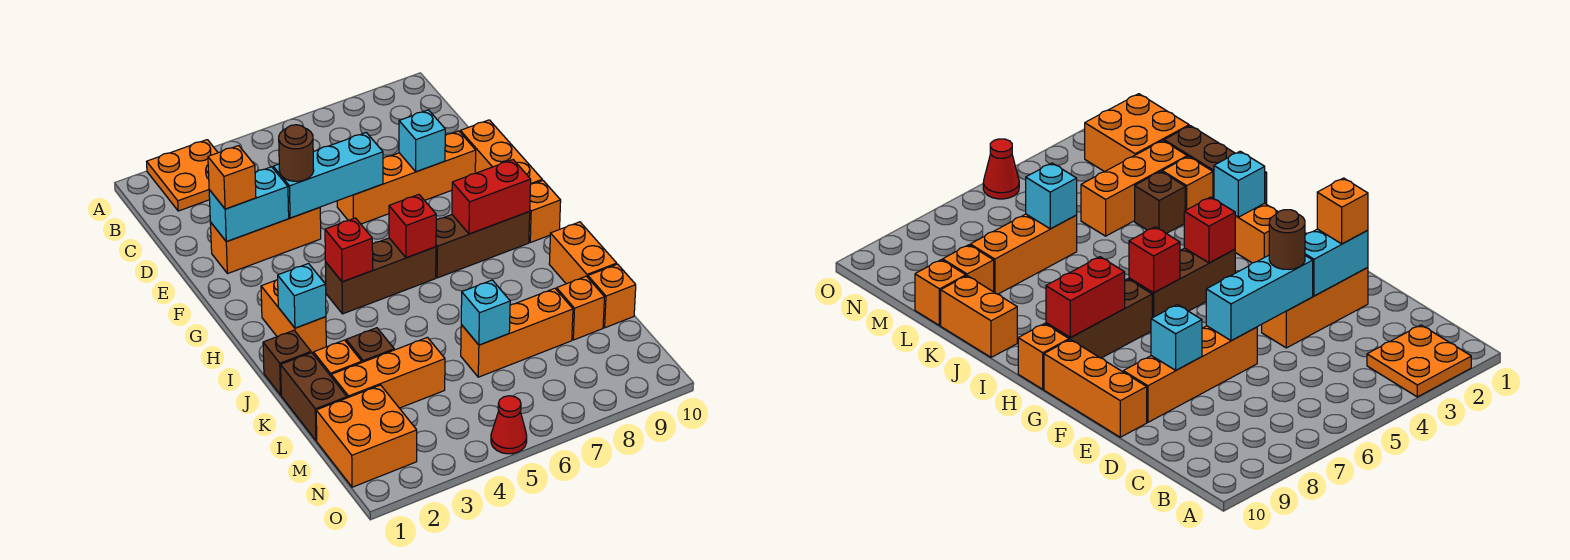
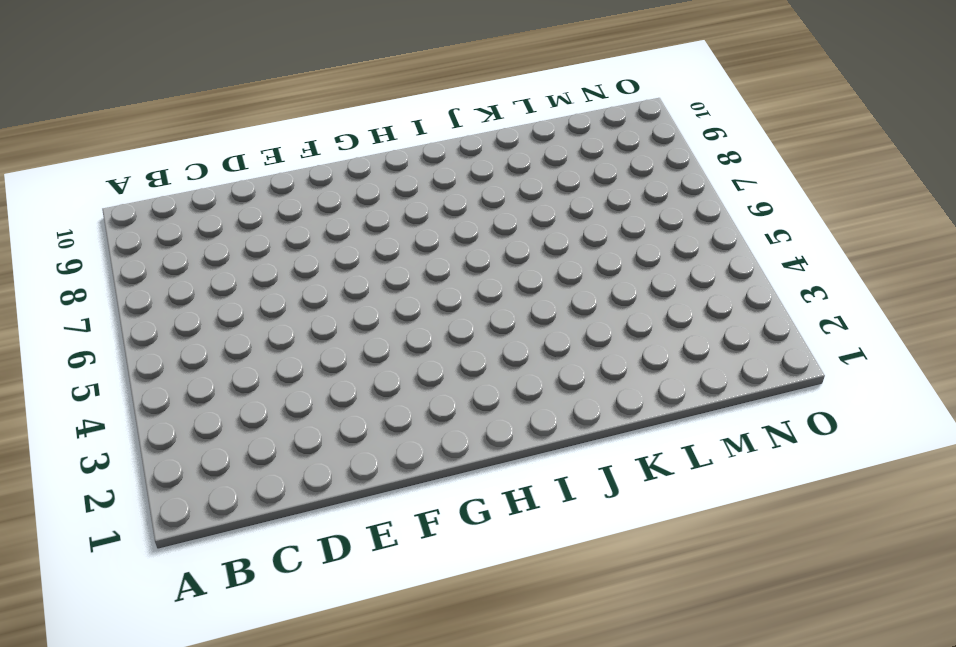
none -> orange plate A2:B3 level 1
none -> orange brick E2:E4 level 1
none -> orange brick E6:E9 level 1

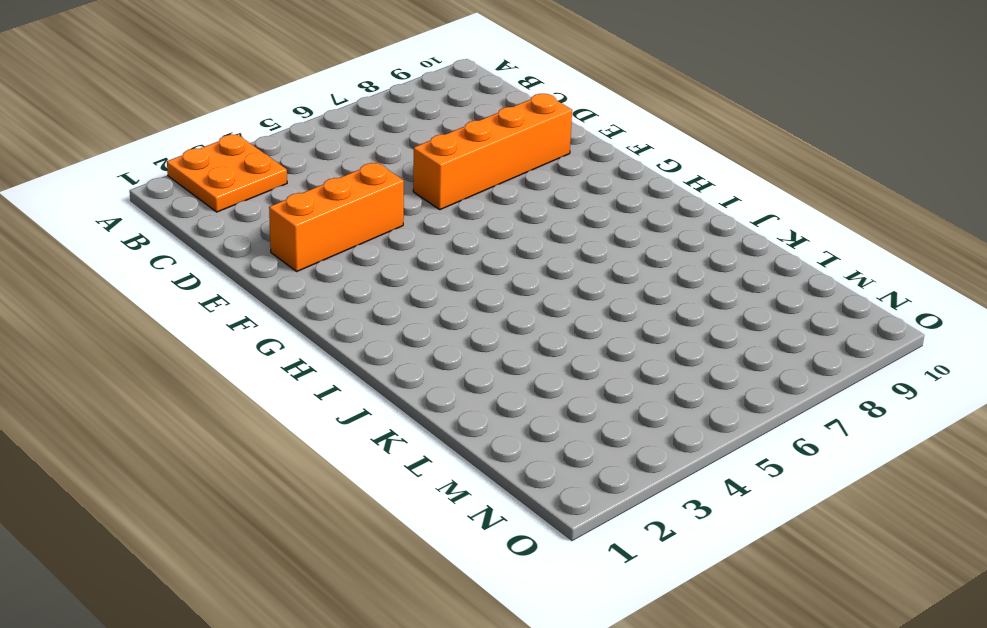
none -> orange brick E10:G10 level 1
none -> orange brick H2:I2 level 1
none -> brown brick H4:H6 level 1

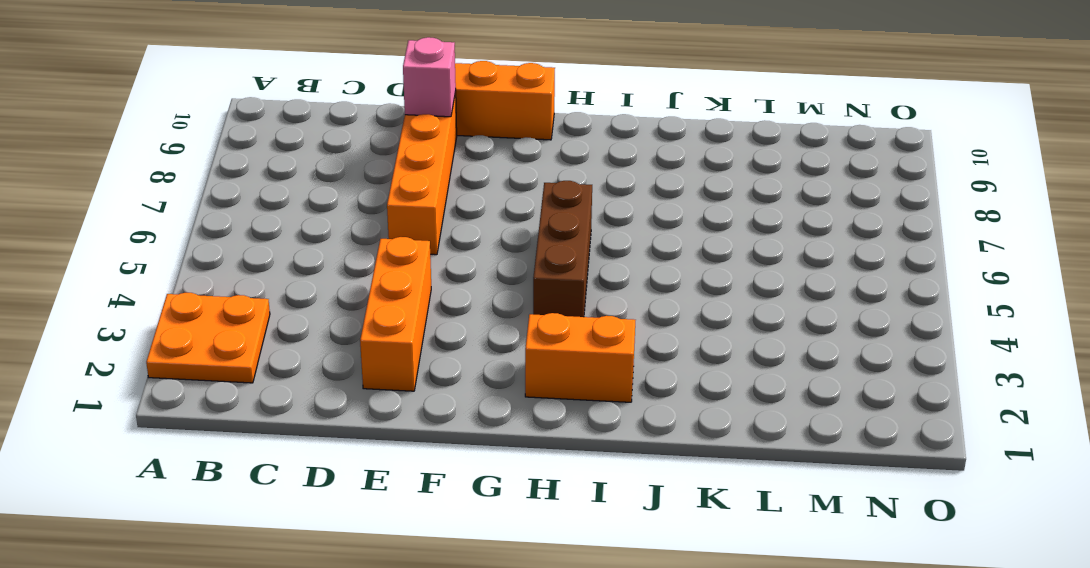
pink brick E9 level 2 -> none
none -> brown brick H7:H9 level 1
none -> orange brick H10 level 1
none -> brown brick J1 level 1

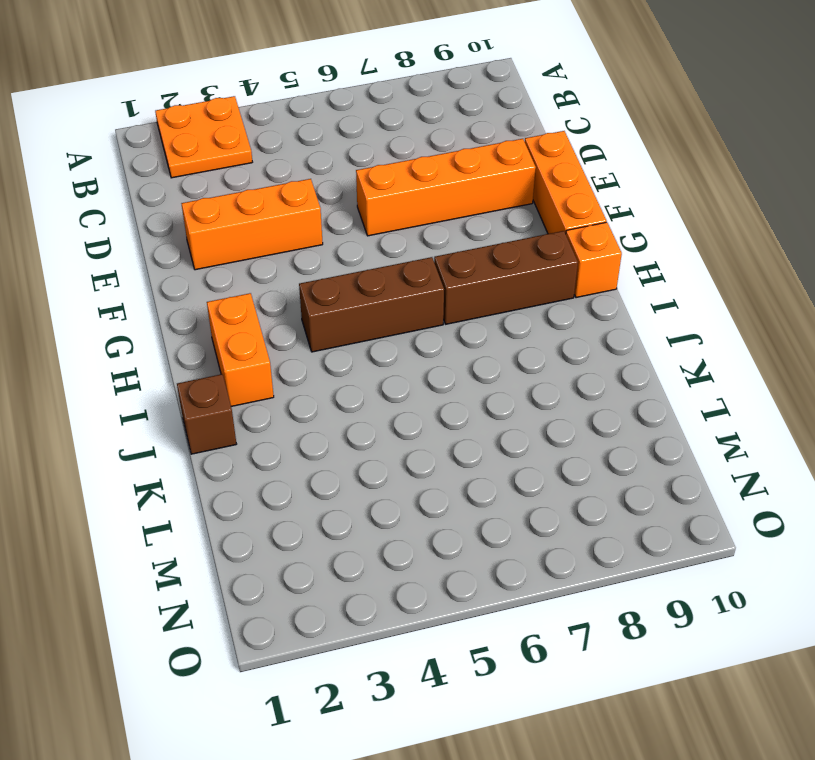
none -> orange brick J10:K10 level 1
none -> brown brick K1:L1 level 1
none -> orange brick K2 level 1

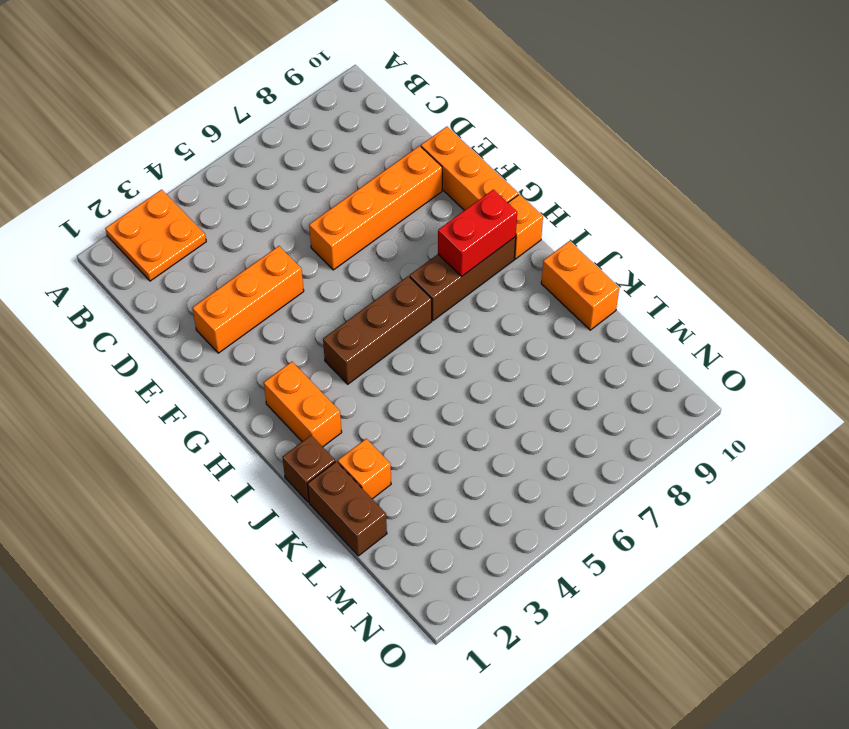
none -> brown brick K3 level 1
none -> orange brick L2:L4 level 1
none -> orange brick L6:L8 level 1

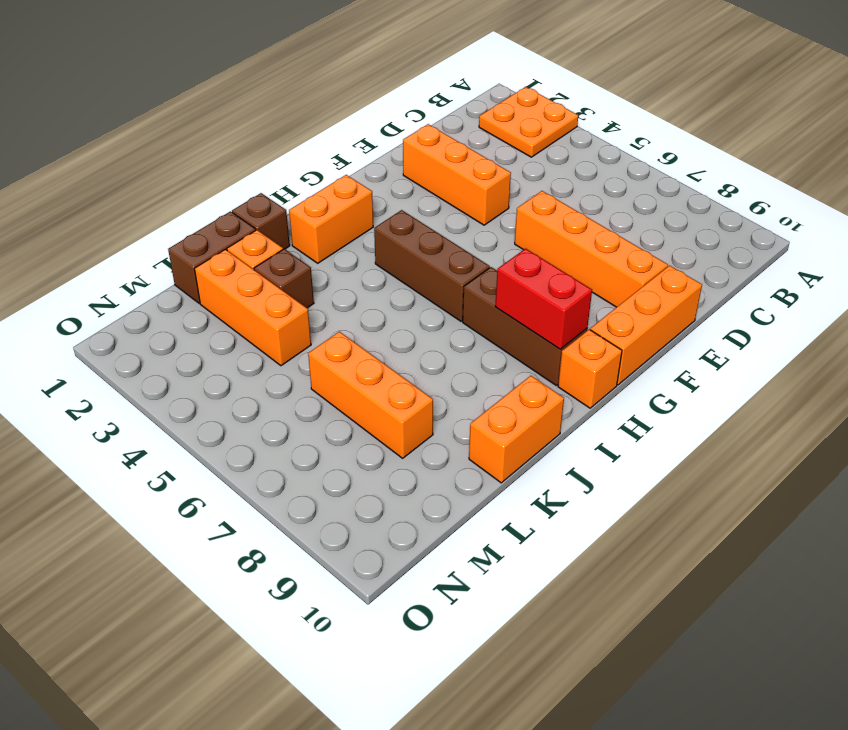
none -> orange brick L9 level 1
none -> orange brick L10 level 1
none -> orange brick M1:N2 level 1

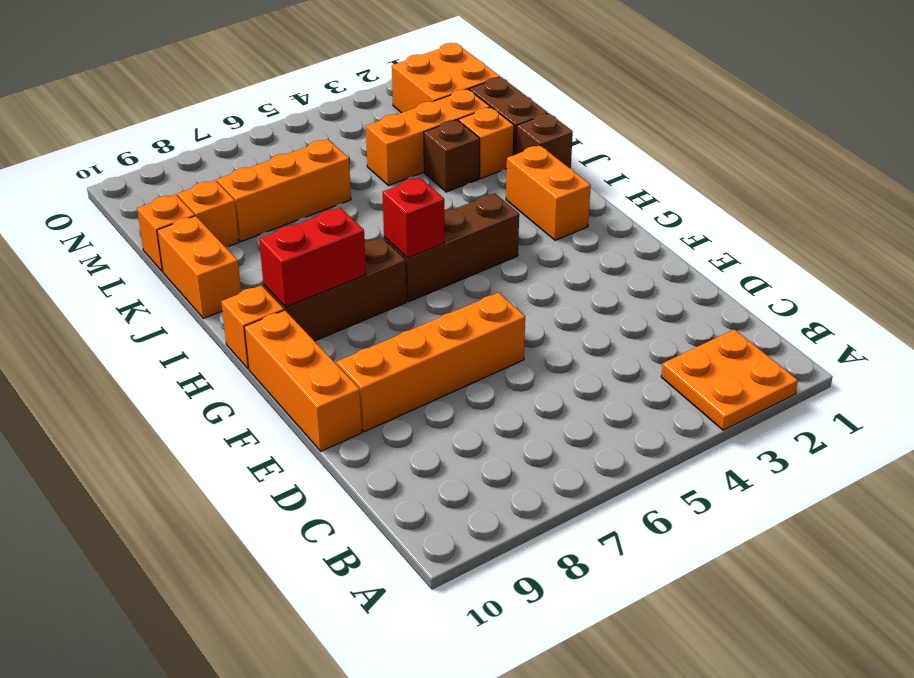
none -> orange brick E2:E4 level 1
none -> red cone O5 level 1
none -> cyan brick E2:E3 level 2

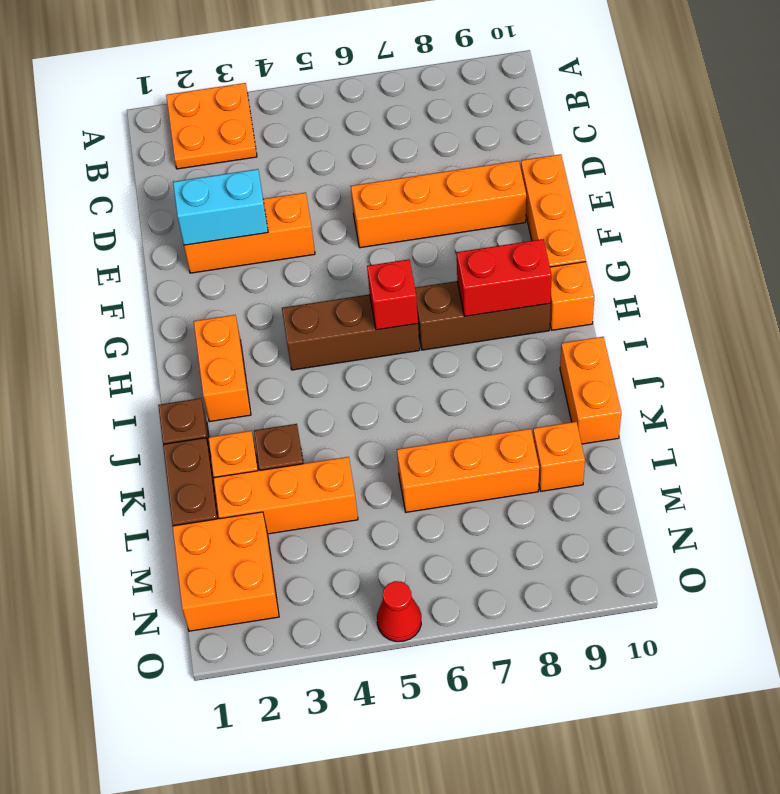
none -> orange brick L10 level 1
none -> cyan brick E4:E6 level 2
none -> cyan brick E8 level 2

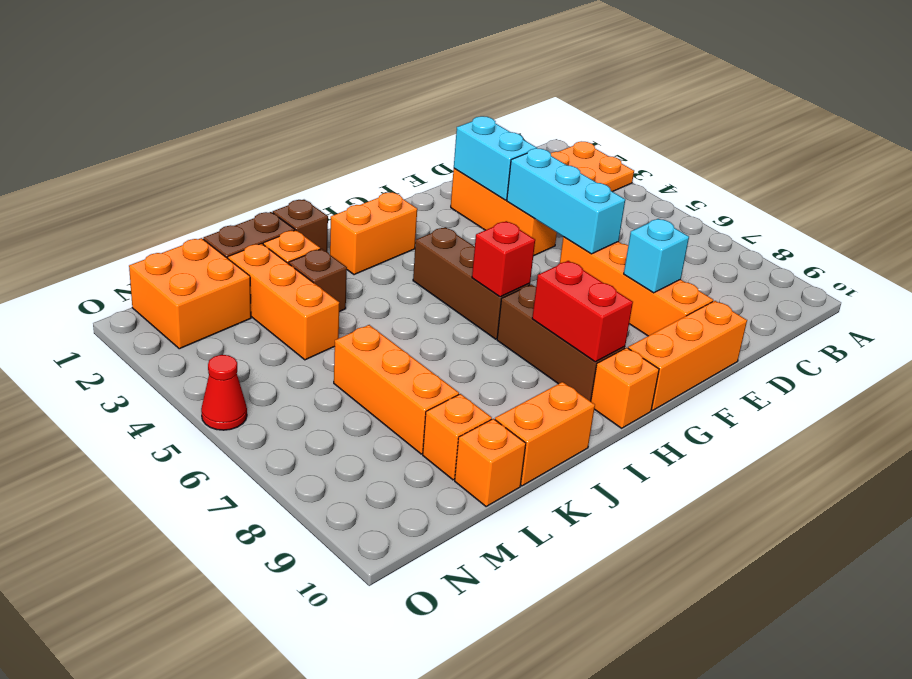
none -> red brick H4 level 2
none -> cyan brick I2 level 2
none -> cyan brick L6 level 2

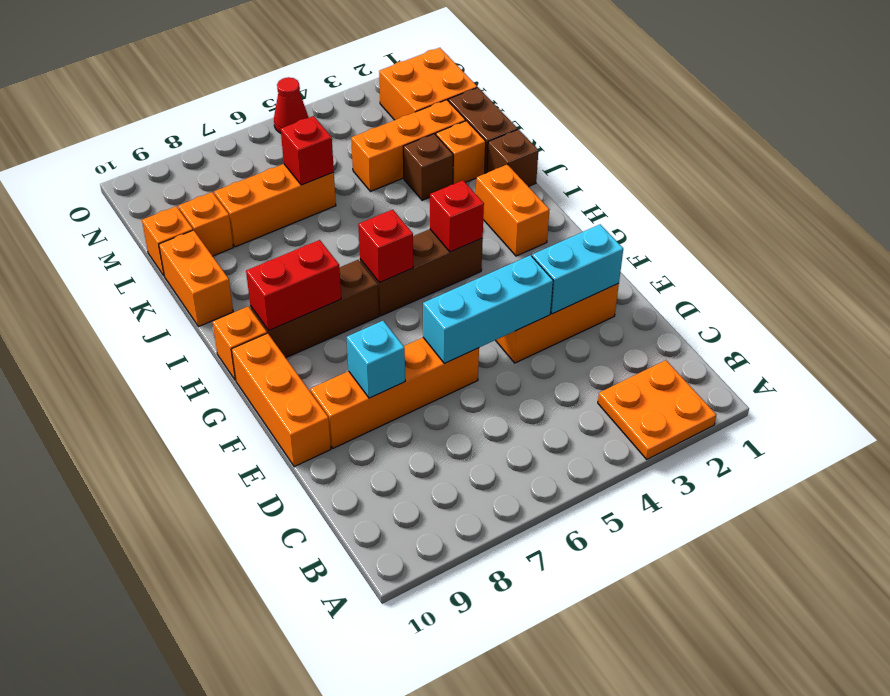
red brick L6 level 2 -> cyan brick L6 level 2
none -> cyan brick I2 level 2
none -> orange brick E2 level 3
none -> brown round brick E4 level 3

